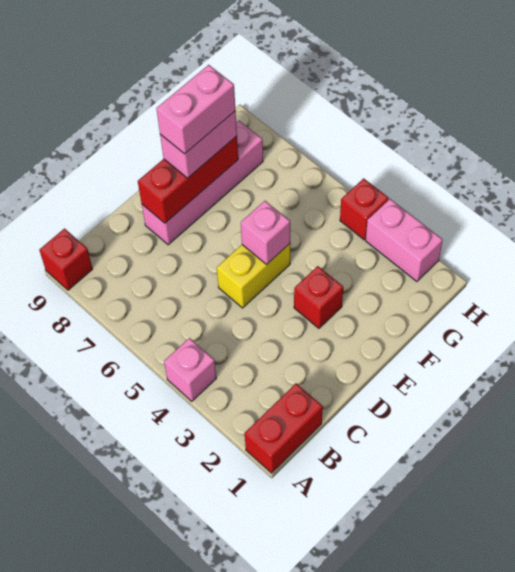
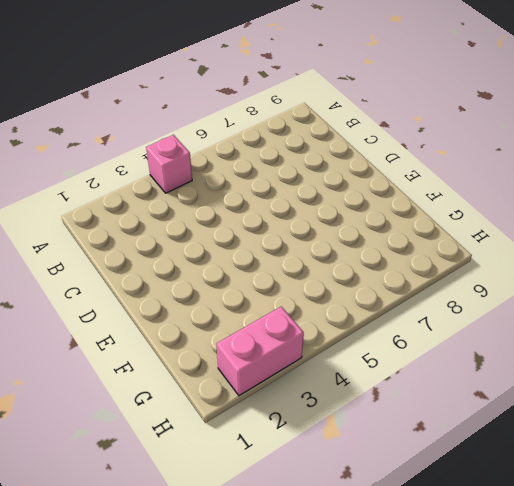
none -> red brick A1:B1 level 1
none -> red brick A9 level 1
none -> yellow brick D5:E5 level 1

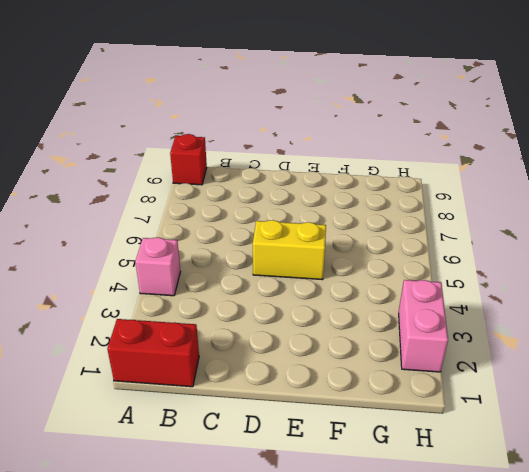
none -> pink brick D8:G8 level 1
none -> red brick E3 level 1
none -> red brick H4 level 1

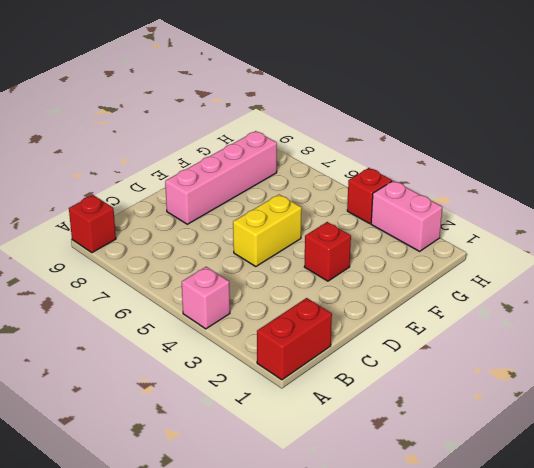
none -> red brick D8:F8 level 2
none -> pink brick E5 level 2
none -> pink brick E8:F8 level 3

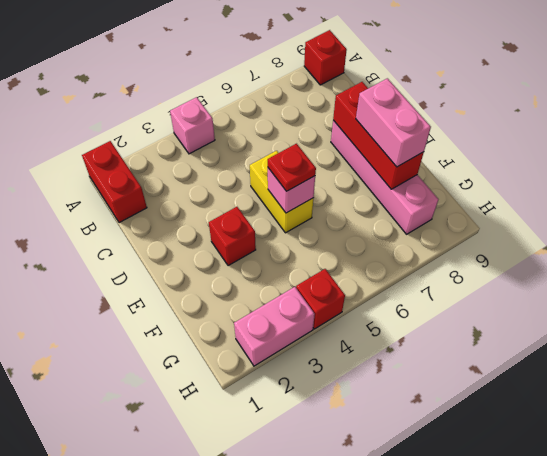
red plate E5 level 3 -> none
none -> pink brick E8:F8 level 4

